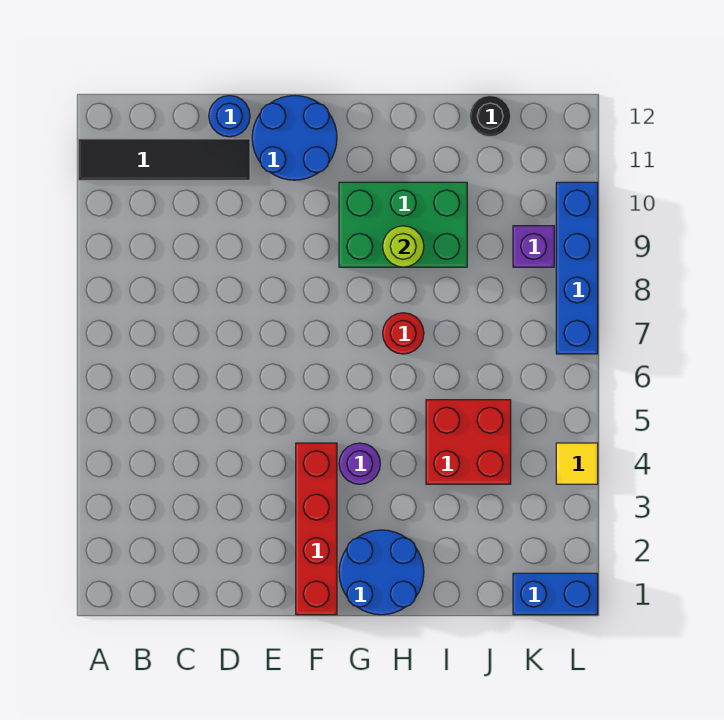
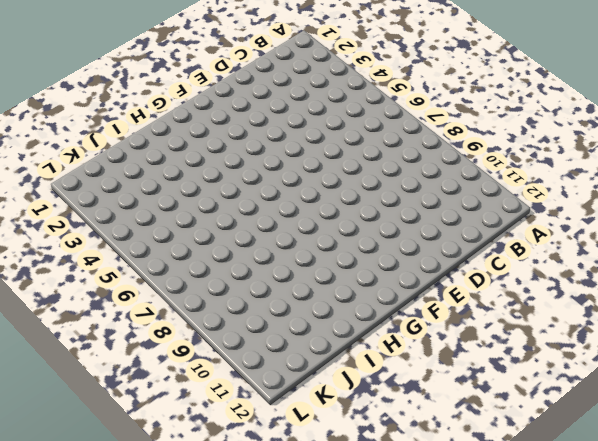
none -> black tile A11:D11 level 1
none -> blue round brick D12 level 1
none -> blue round brick E11:F12 level 1

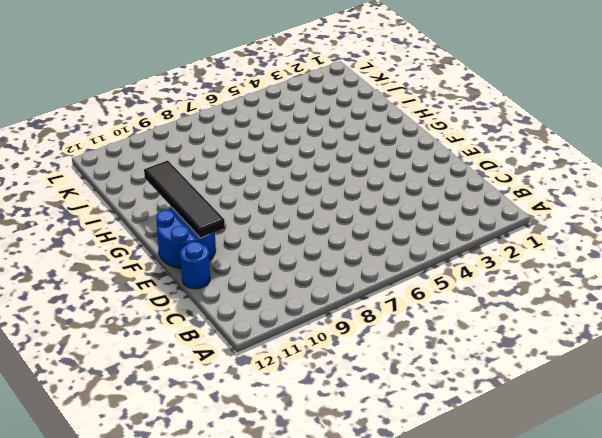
black tile E11:H11 level 2 -> black tile A11:D11 level 1
none -> red brick F1:F4 level 1
none -> blue round brick G1:H2 level 1
none -> purple round brick G4 level 1

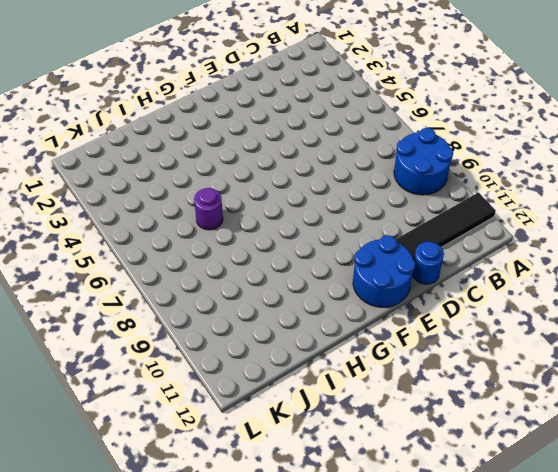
blue round brick A8:B9 level 1 -> blue round brick G1:H2 level 1
purple round brick I6 level 1 -> purple round brick G4 level 1
none -> red brick F1:F4 level 1
none -> green brick G9:I10 level 1
none -> red round brick H7 level 1

